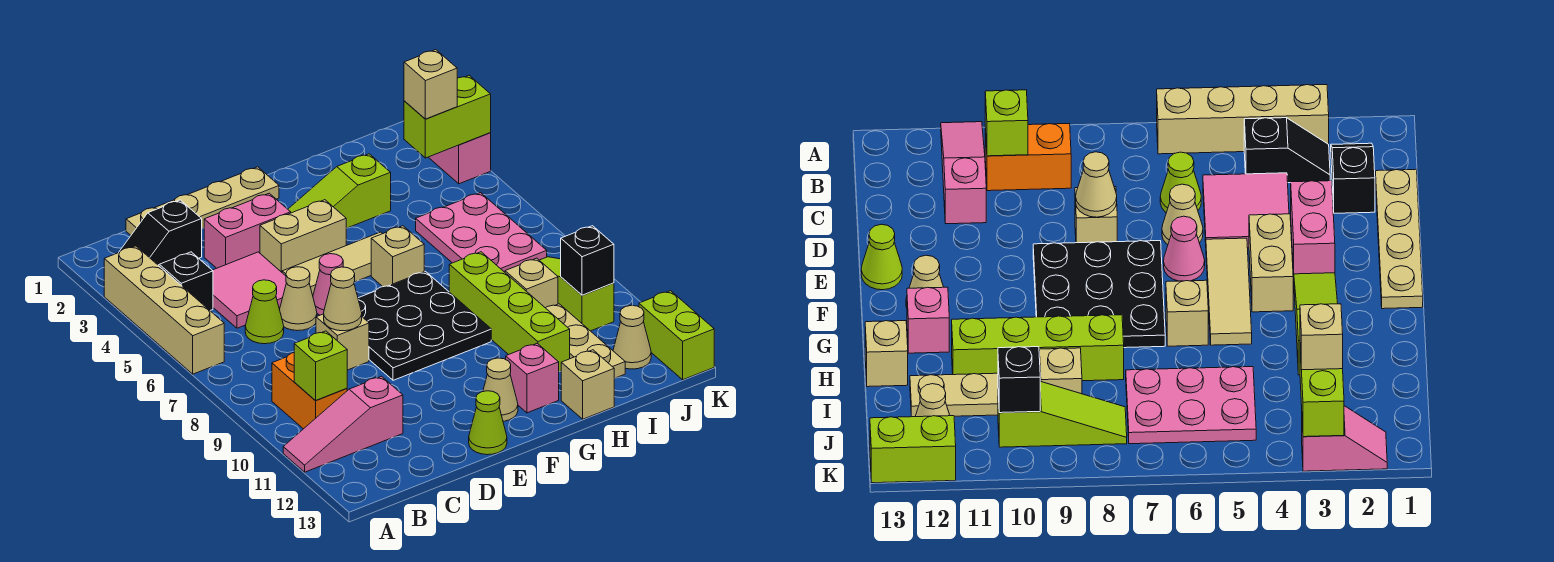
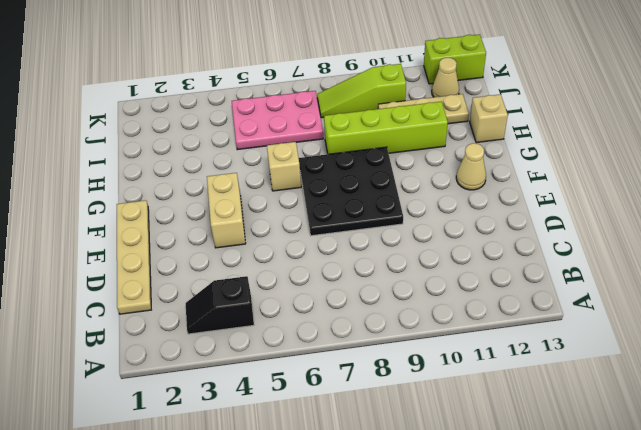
none -> tan brick A3:A6 level 1
none -> pink slope A11:C11 level 1 top C
none -> black slope B2:C2 level 1 top C
none -> orange brick B9:B10 level 1

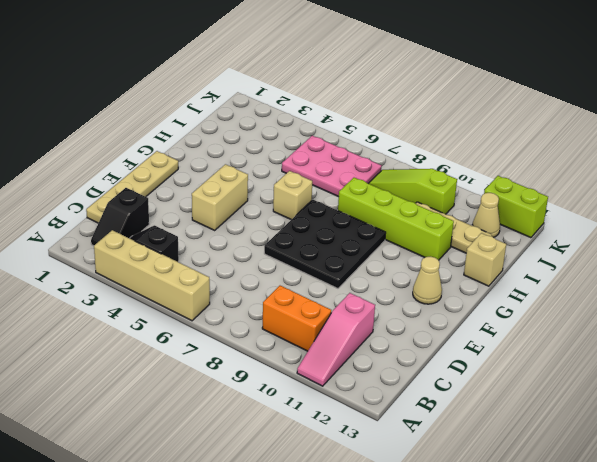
none -> pink tile C4:D5 level 1
none -> lime cone C6 level 1
none -> pink brick D3:E3 level 1
none -> tan cone D6 level 1

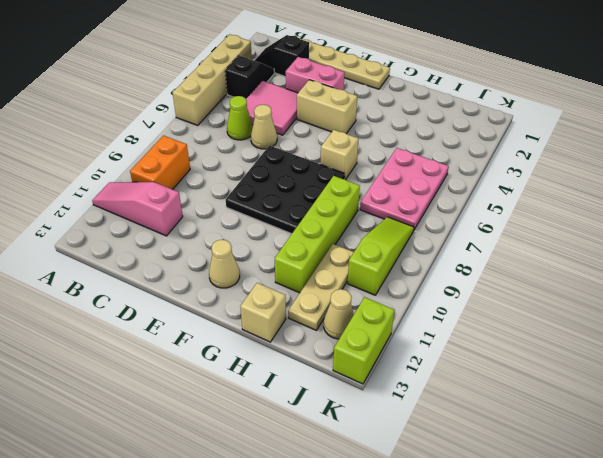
none -> tan brick D8 level 1
none -> tan tile E5:G5 level 1
none -> pink cone E6 level 1
none -> lime cone E13 level 1

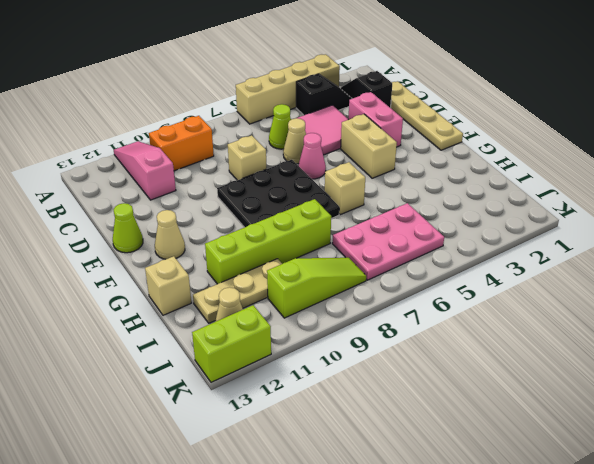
none -> tan tile E5:G5 level 1
none -> lime slope F3:H3 level 1 top H
none -> pink brick G12 level 1
none -> tan brick I9 level 1

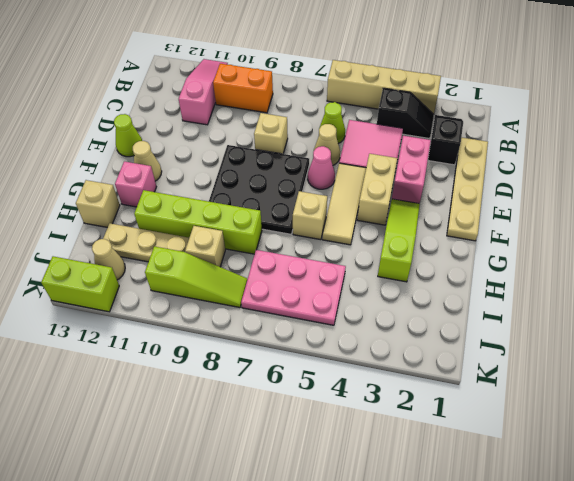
none -> pink slope K2:K3 level 1 top 3
none -> lime brick B10 level 2
none -> tan cone D8 level 2
none -> lime brick J3:K3 level 2

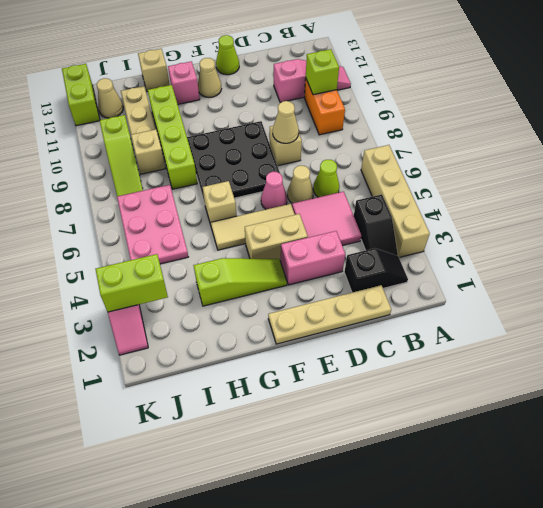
none -> black brick J10 level 2
none -> tan brick J3 level 3

